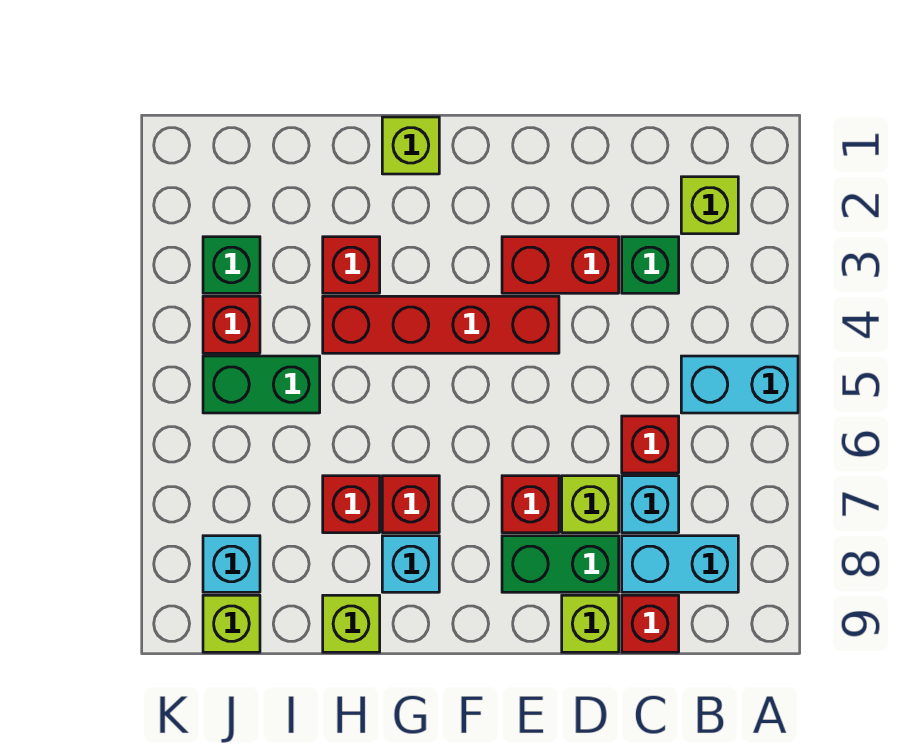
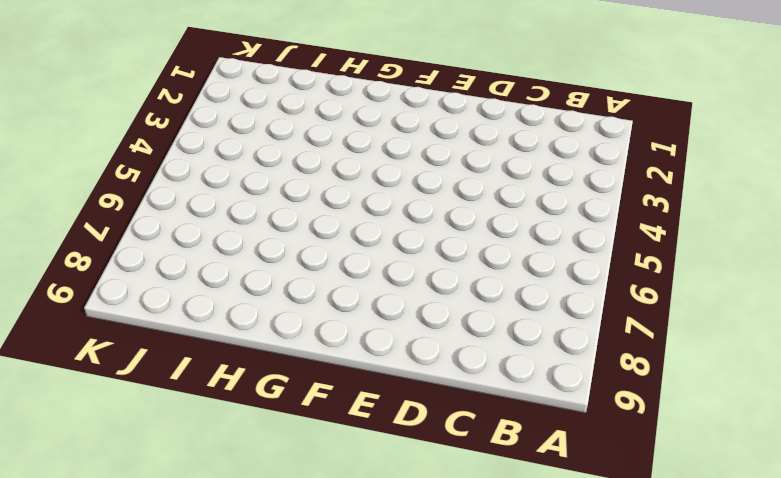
none -> cyan brick A5:B5 level 1
none -> lime brick B2 level 1
none -> cyan brick B8:C8 level 1

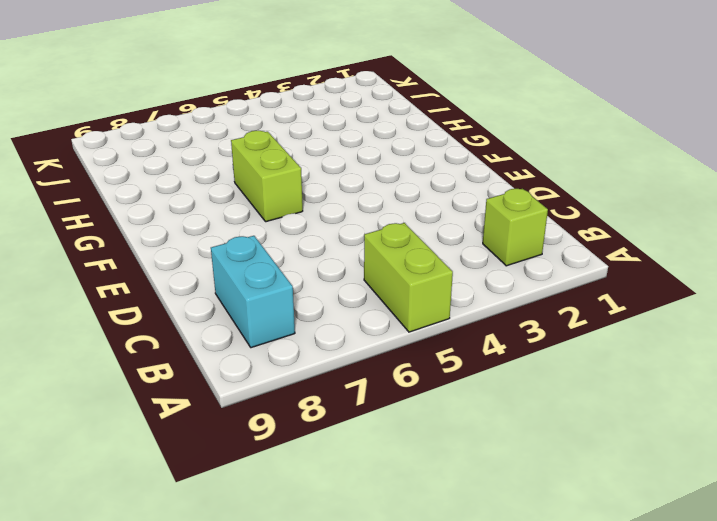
lime brick A5:B5 level 1 -> cyan brick A5:B5 level 1
lime brick F6:G6 level 1 -> none
none -> green brick C3 level 1
none -> red brick C6 level 1
none -> cyan brick C7 level 1

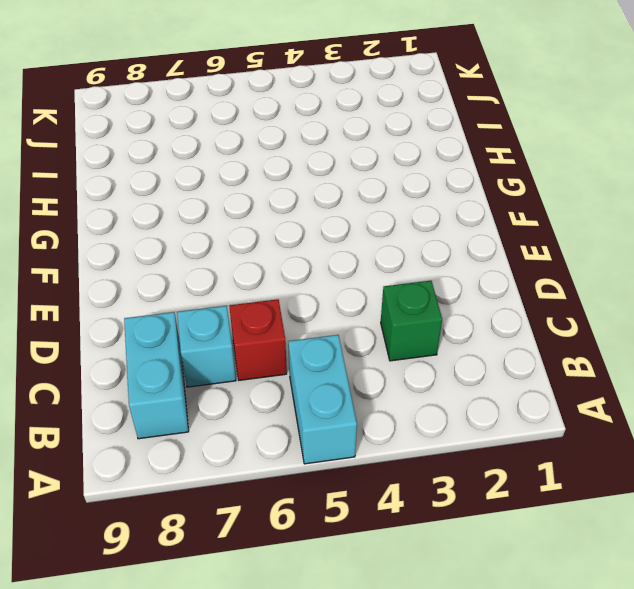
none -> lime brick B2 level 1
none -> red brick C9 level 1
none -> red brick D3:E3 level 1

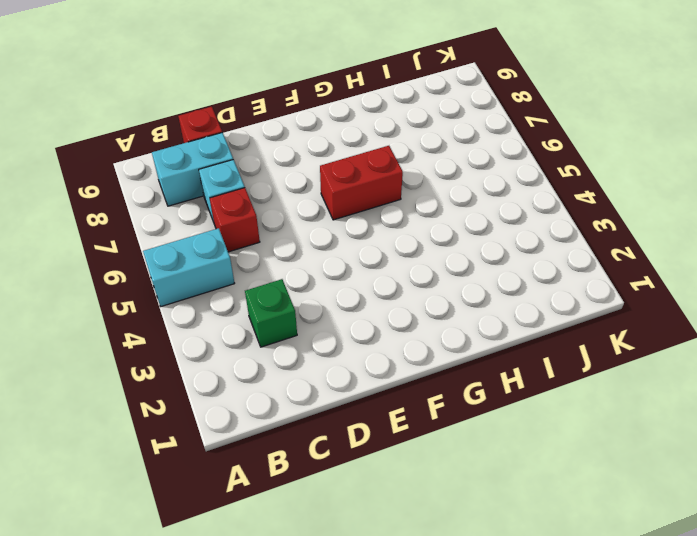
red brick F6:G6 level 1 -> red brick D3:E3 level 1
none -> lime brick B2 level 1
none -> lime brick D7 level 1
none -> green brick D8:E8 level 1

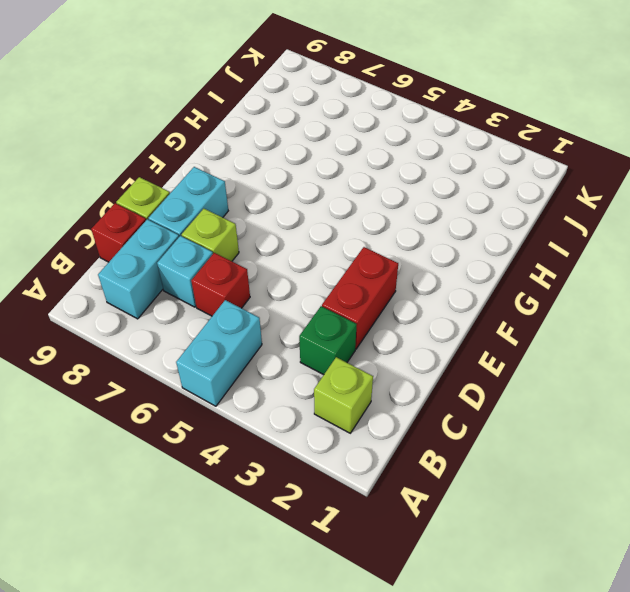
cyan brick D8:E8 level 1 -> green brick D8:E8 level 1
none -> red brick E4:H4 level 1
none -> red brick E7 level 1
none -> lime brick G1 level 1

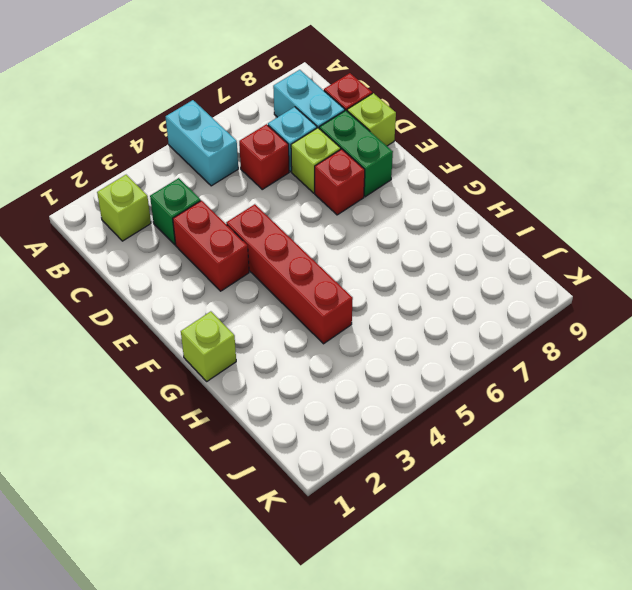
none -> red brick G7 level 1
none -> cyan brick G8 level 1
none -> red brick H3 level 1

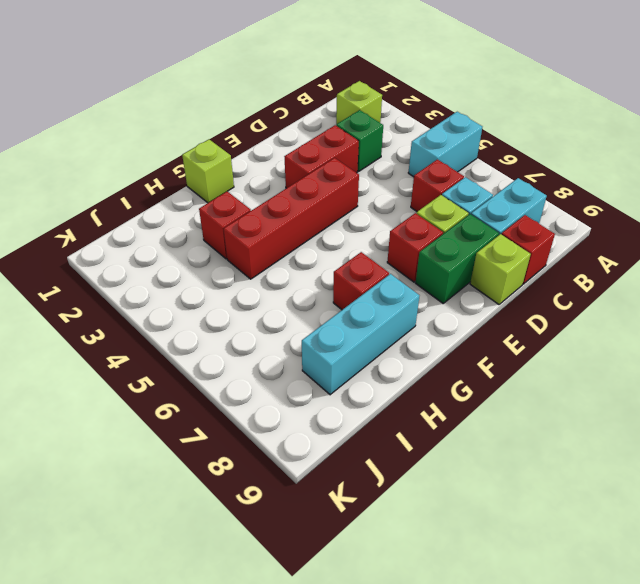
cyan brick G8:I8 level 1 -> cyan brick G8 level 1
none -> red brick H7 level 1
none -> lime brick H9 level 1
none -> green brick I5:J5 level 1

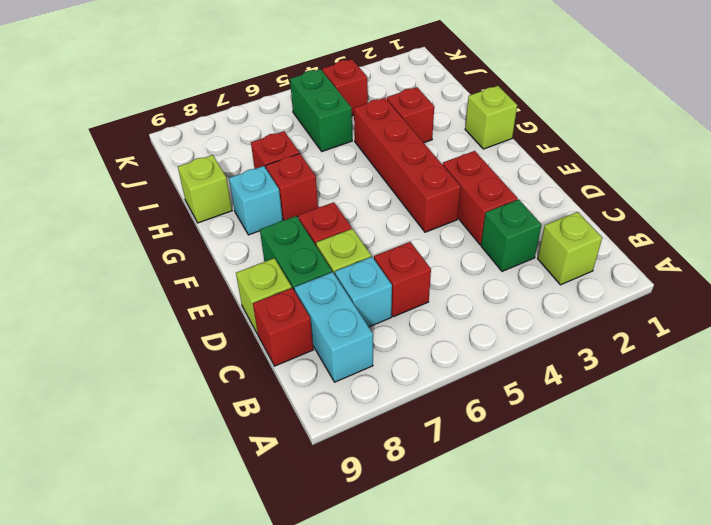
none -> cyan brick A5:B5 level 1
none -> green brick J3 level 1
none -> cyan brick J8 level 1

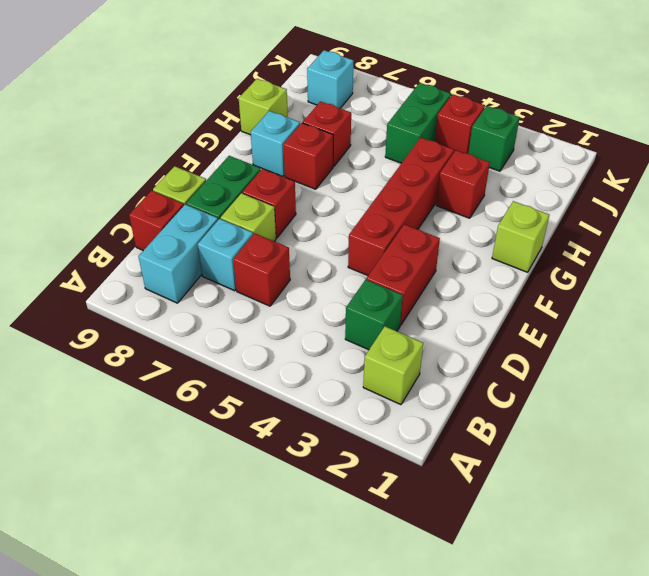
none -> cyan brick A5:B5 level 1
none -> lime brick J9 level 1

